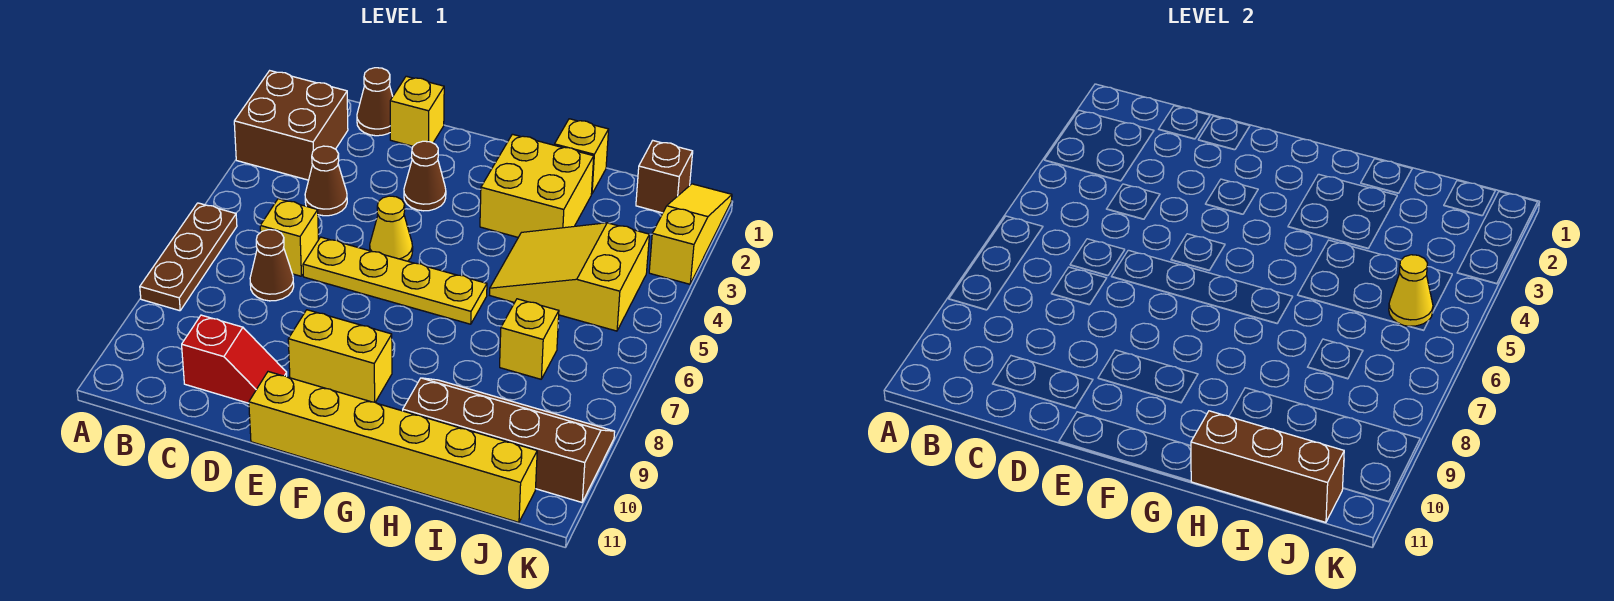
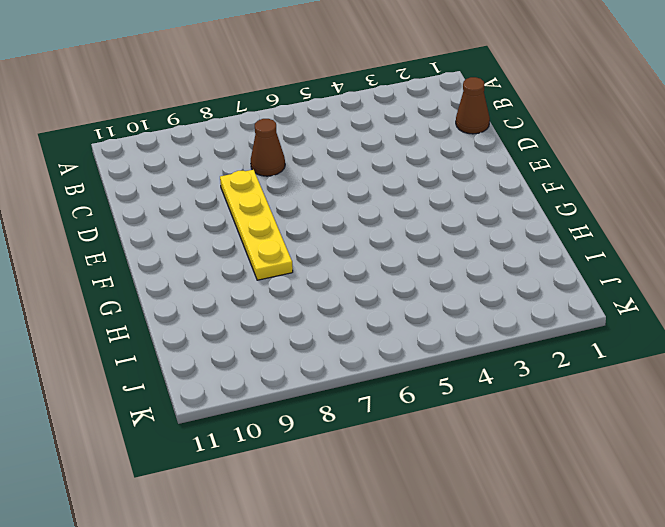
yellow plate D8:G8 level 1 -> yellow plate D6:G6 level 1
none -> brown brick A2:B3 level 1
none -> brown plate A6:A8 level 1
none -> brown cone C4 level 1

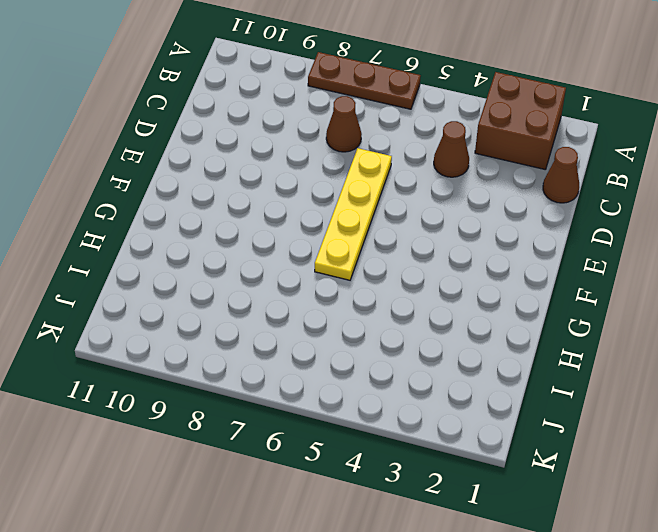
none -> yellow brick C6 level 1
none -> red slope C10:D10 level 1 top C
none -> yellow brick D1 level 1

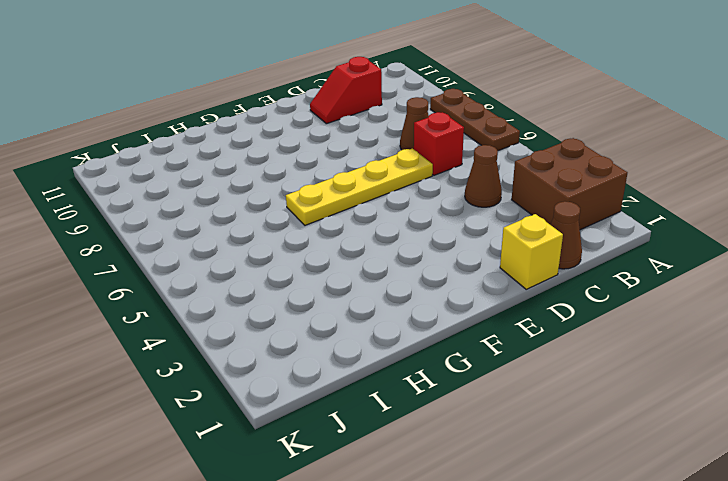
red brick C6 level 1 -> yellow brick C6 level 1
none -> brown cone E3 level 1
none -> yellow cone E5 level 1
none -> yellow brick E9:F9 level 1

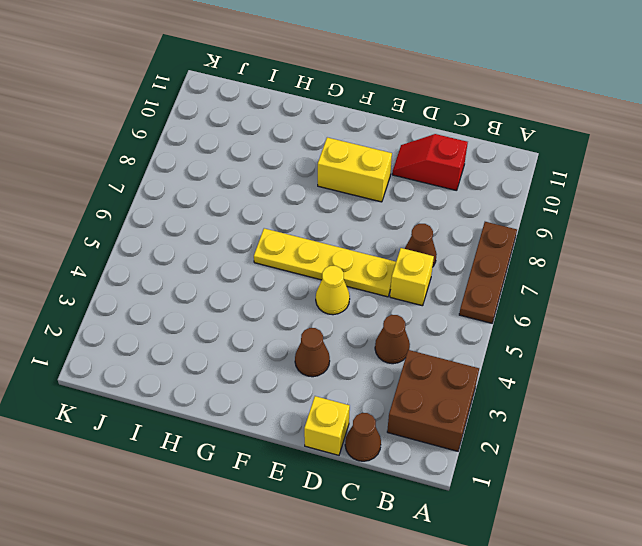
none -> yellow brick E11:J11 level 1
none -> yellow brick G2:H3 level 1
none -> yellow brick H1 level 1

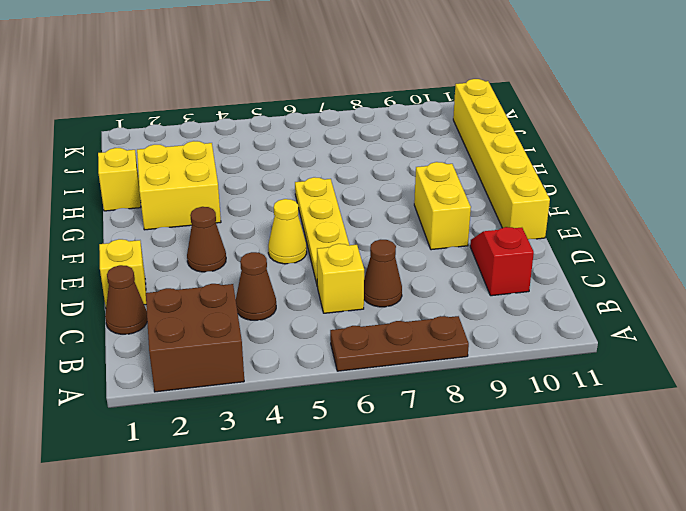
none -> yellow slope H4:J5 level 1 top J
none -> brown slope H9:K10 level 1 top 10
none -> yellow brick I7 level 1

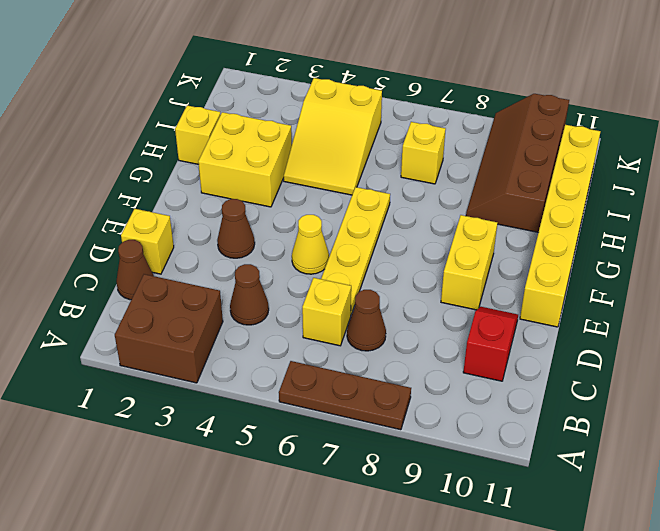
none -> brown brick J1 level 1
none -> yellow slope K1:K3 level 1 top 3
none -> brown brick H11:J11 level 2

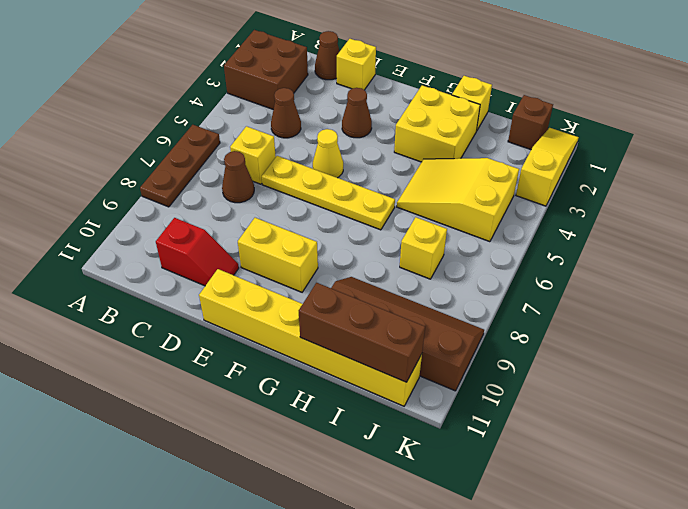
none -> yellow cone J5 level 2

